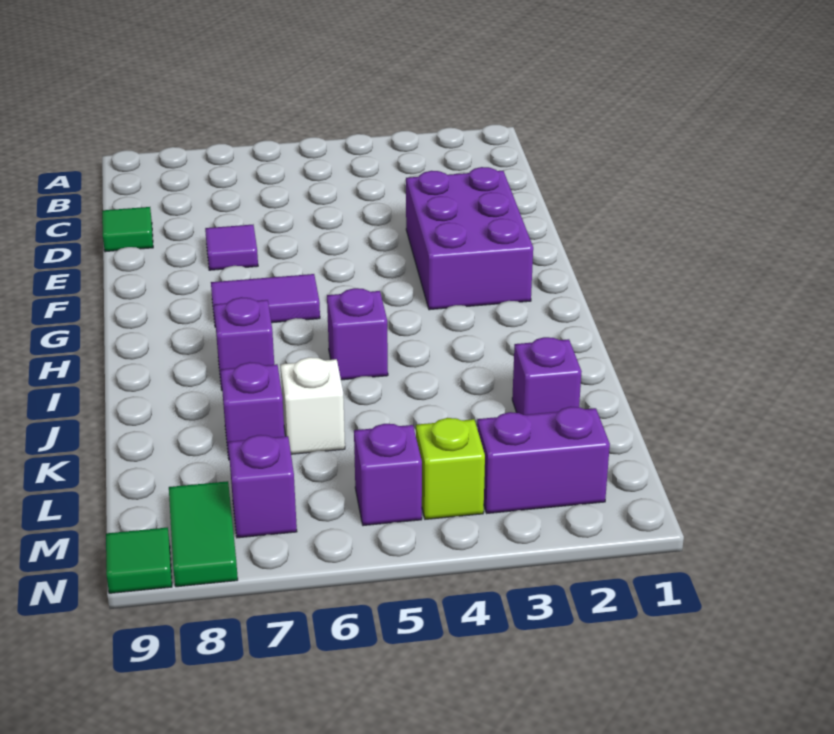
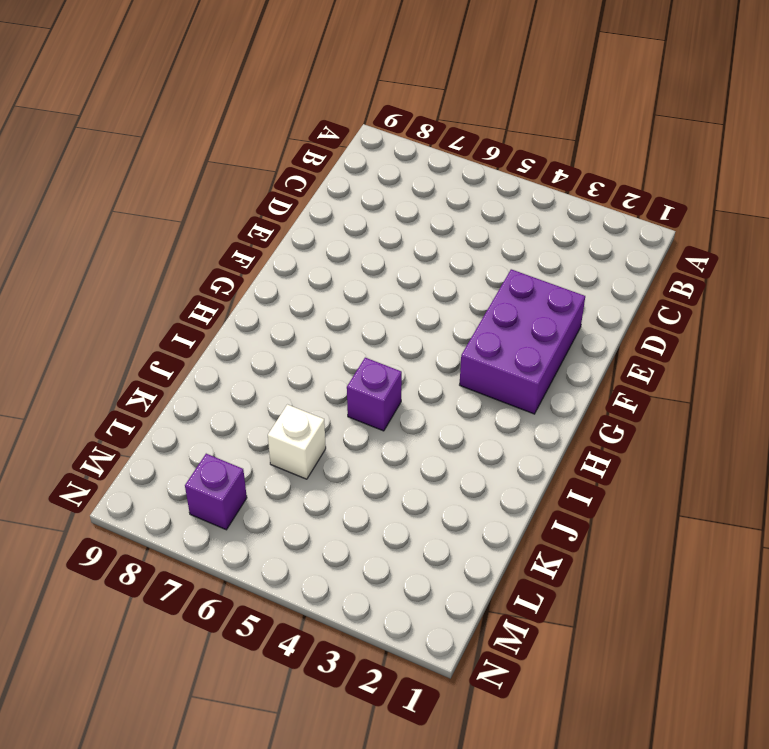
none -> green tile D9 level 1
none -> purple tile E7 level 1
none -> purple tile G6:G7 level 1

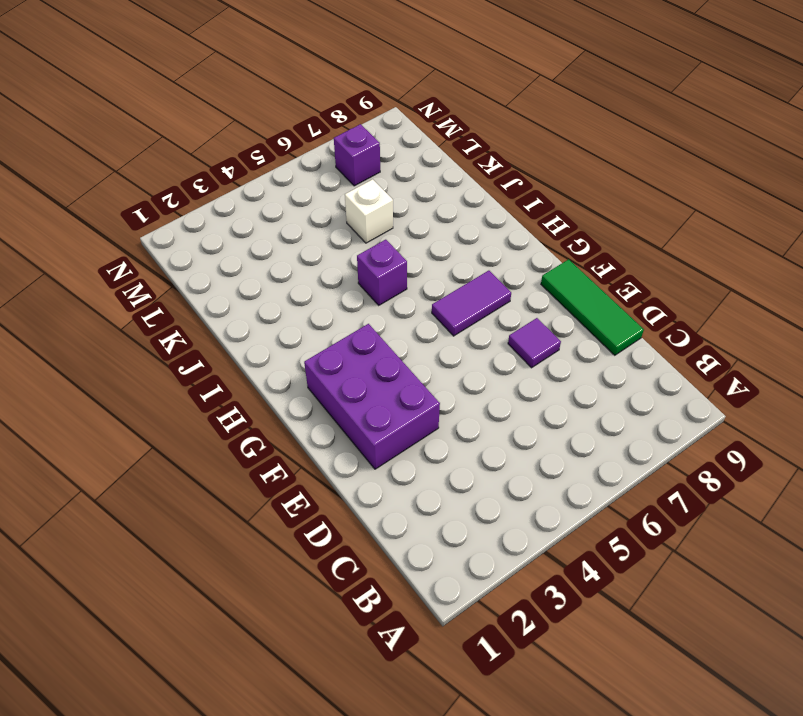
green tile D9:F9 level 1 -> green tile D9 level 1
none -> purple brick I7 level 1
none -> purple brick K2 level 1
none -> purple brick K7 level 1

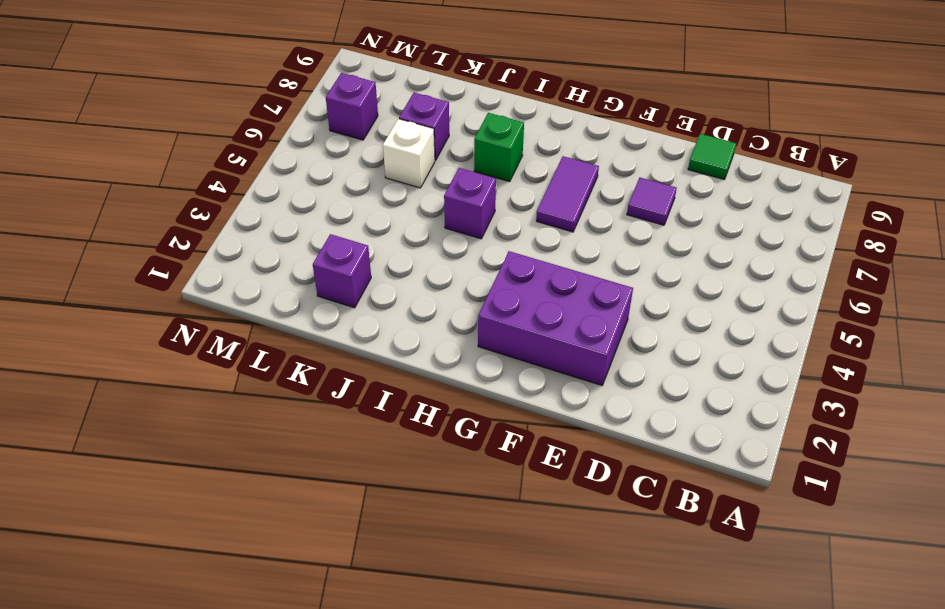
green brick I7 level 1 -> purple brick I7 level 1
none -> purple brick M2:M3 level 1
none -> lime brick M4 level 1
none -> purple brick M5 level 1

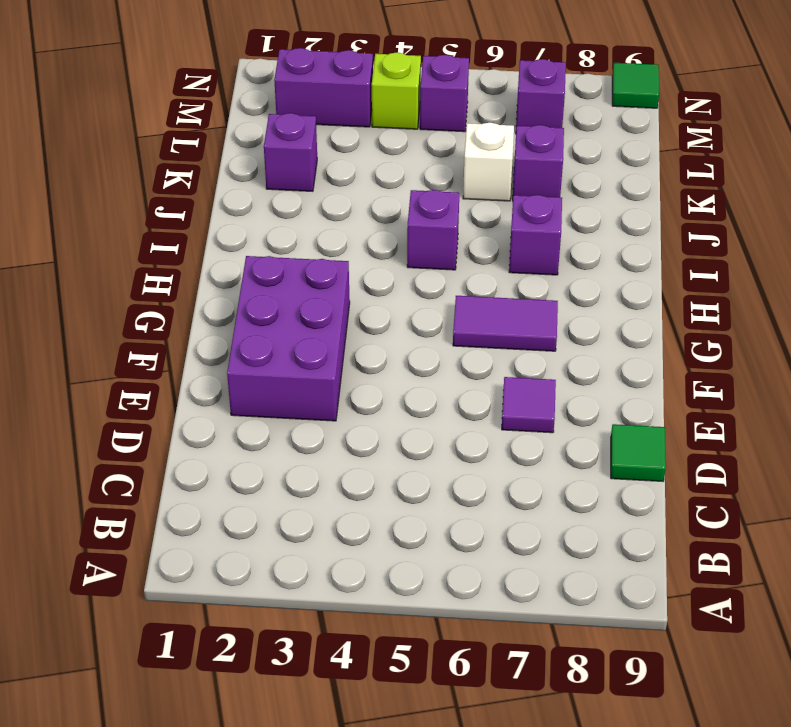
none -> green tile M8:N8 level 1

